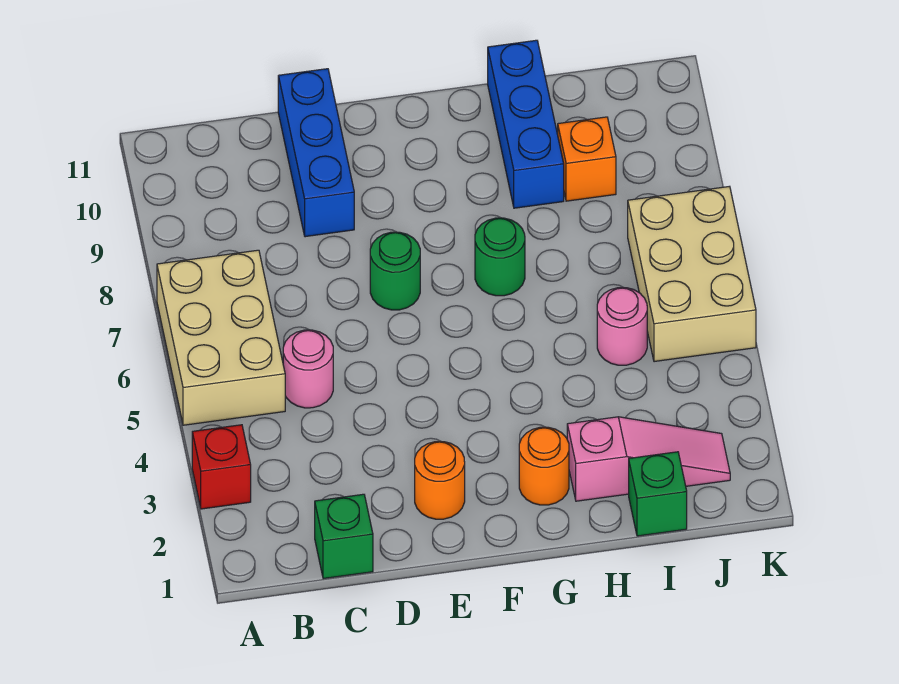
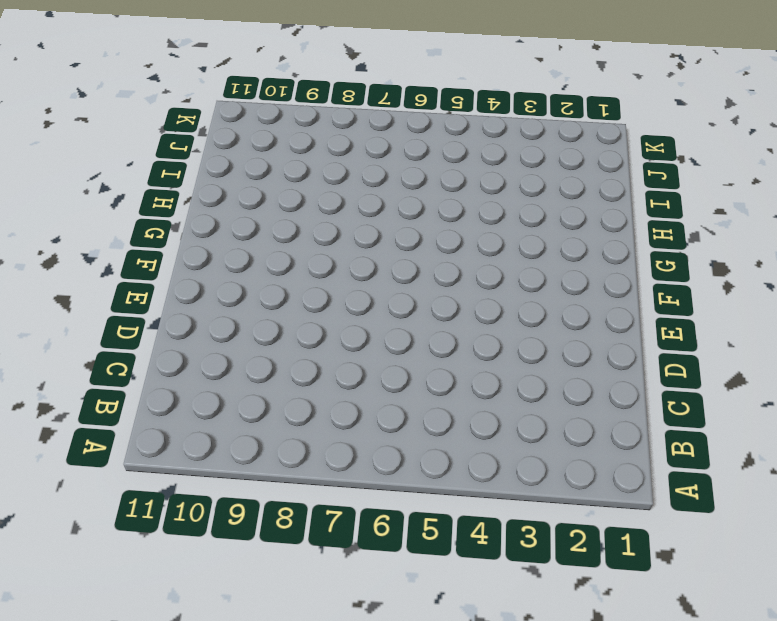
none -> red brick A3 level 1
none -> tan brick A5:B7 level 1
none -> green brick C1 level 1

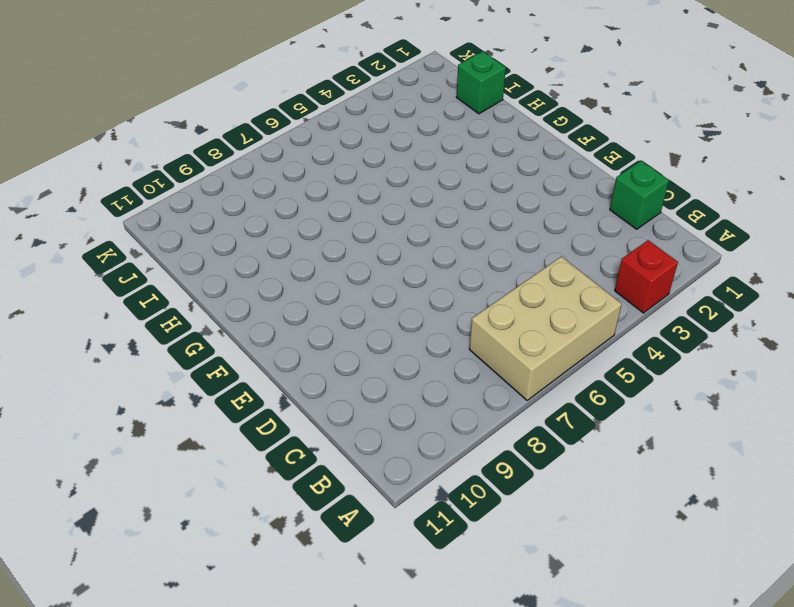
none -> pink round brick C5 level 1
none -> blue brick D9:D11 level 1
none -> orange round brick E2 level 1

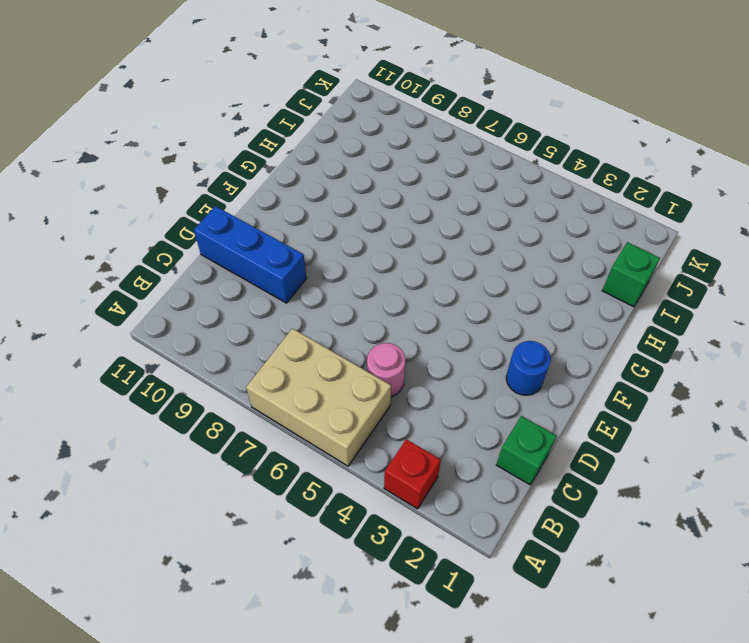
blue round brick E2 level 1 -> orange round brick E2 level 1
none -> green round brick E7 level 1
none -> orange round brick G2 level 1
none -> green round brick G7 level 1

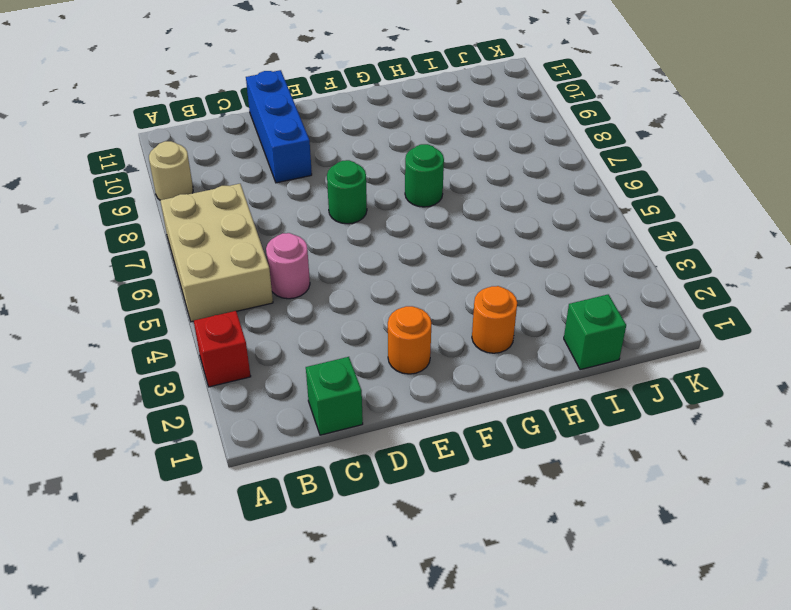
tan round brick A9 level 1 -> none
none -> pink slope H2:J2 level 1 top H
none -> blue brick H9:H11 level 1
none -> pink round brick I5 level 1

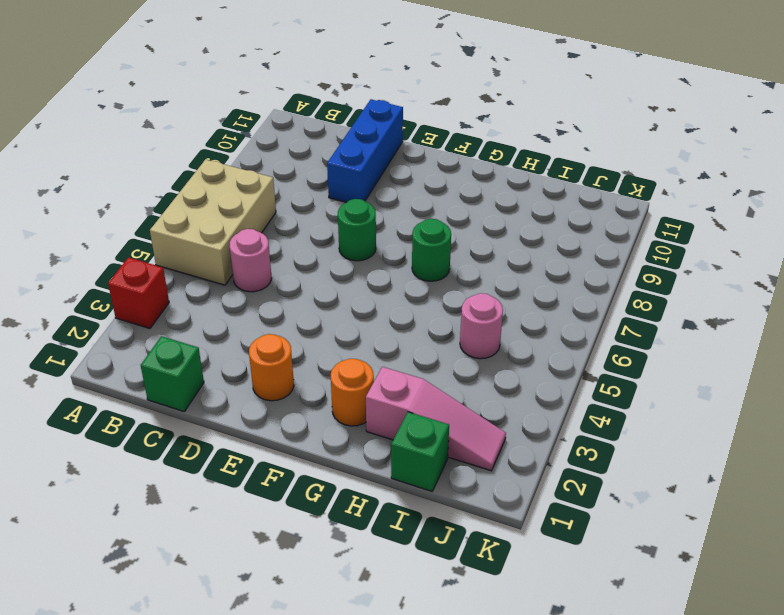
none -> blue brick H9:H11 level 1
none -> orange brick I9 level 1
none -> tan brick J5:K7 level 1

